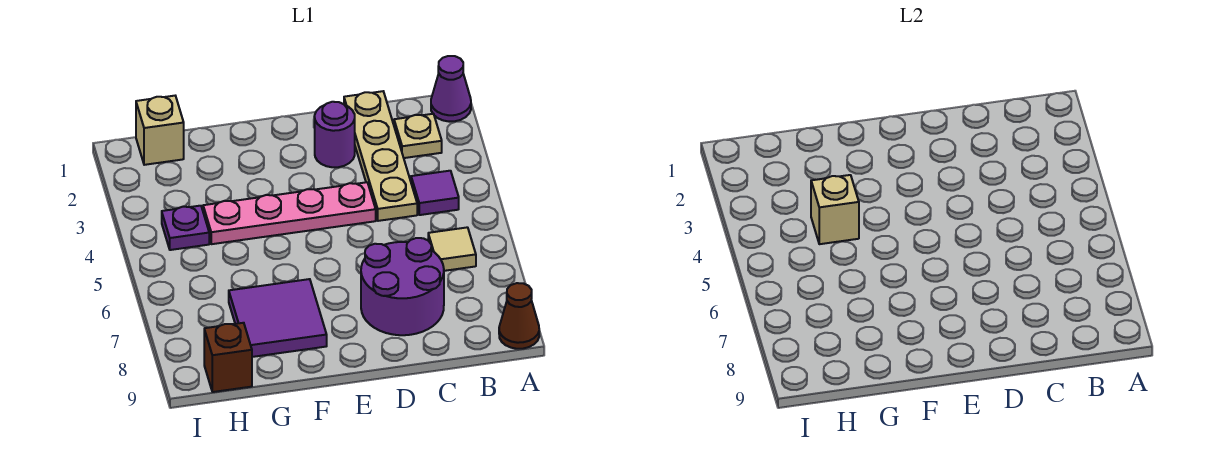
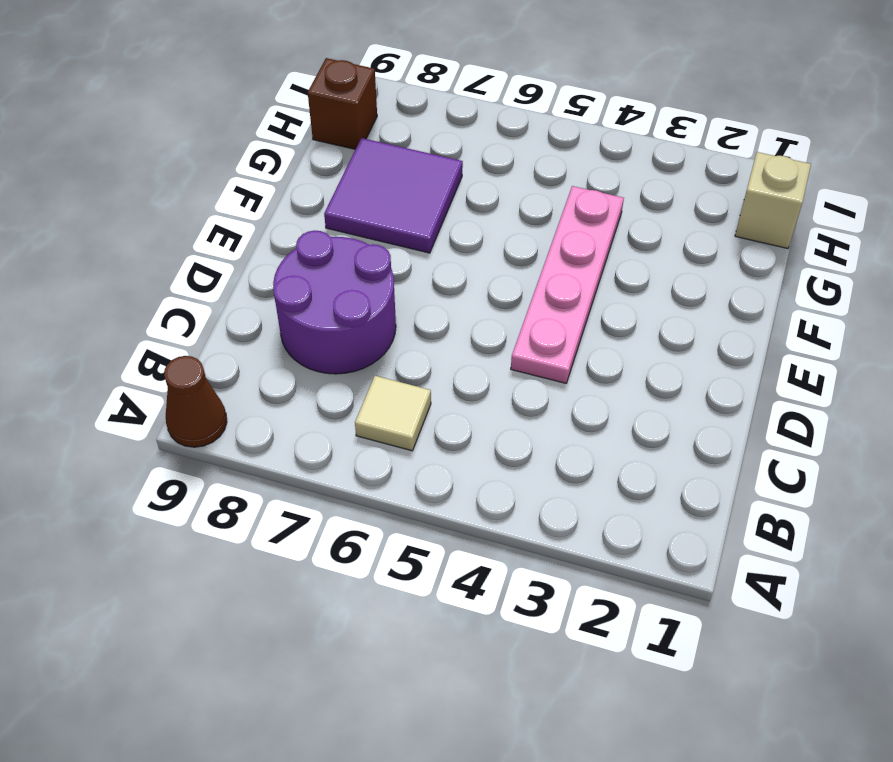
none -> purple cone A1 level 1
none -> tan plate B2 level 1
none -> purple tile B4 level 1

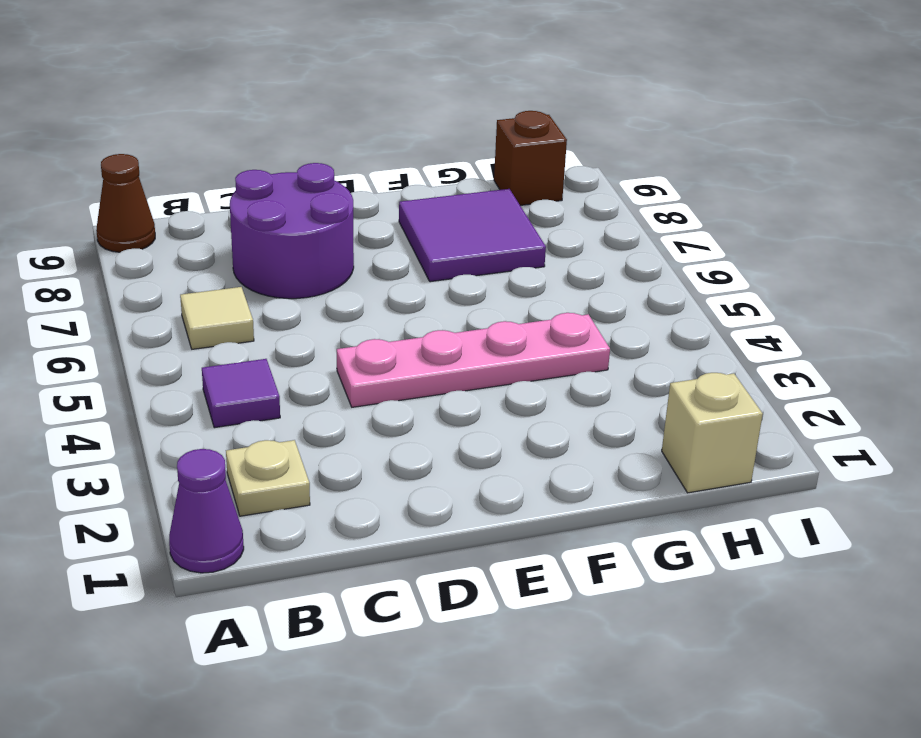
none -> tan plate C1:C4 level 1
none -> purple round brick D2 level 1
none -> purple plate H4 level 1

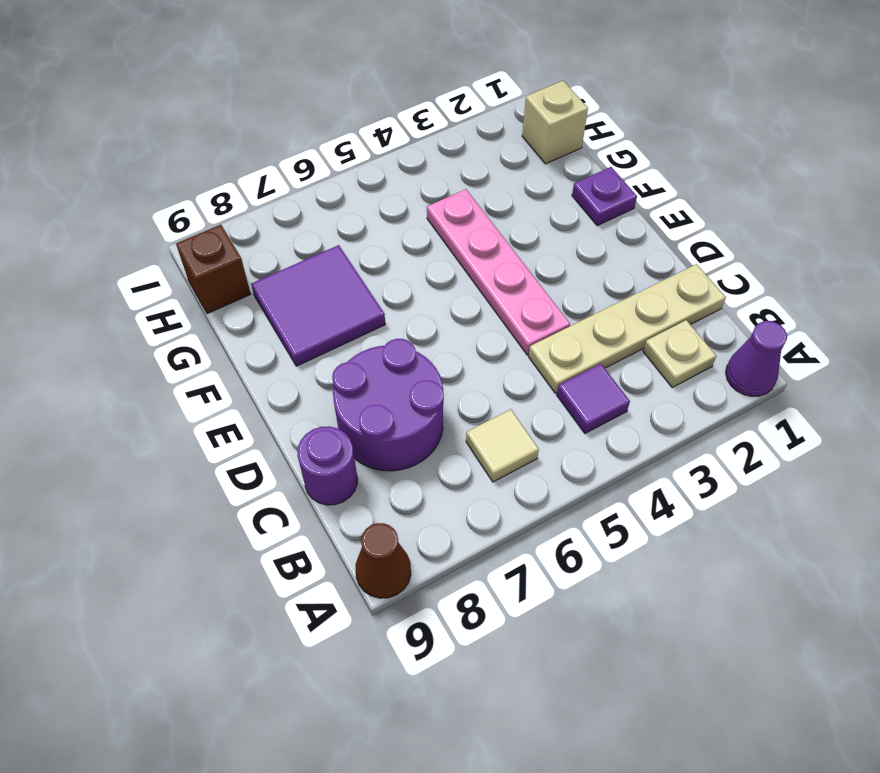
purple round brick C9 level 1 -> purple round brick D2 level 1
purple plate F1 level 1 -> purple plate H4 level 1
none -> tan brick G4 level 2

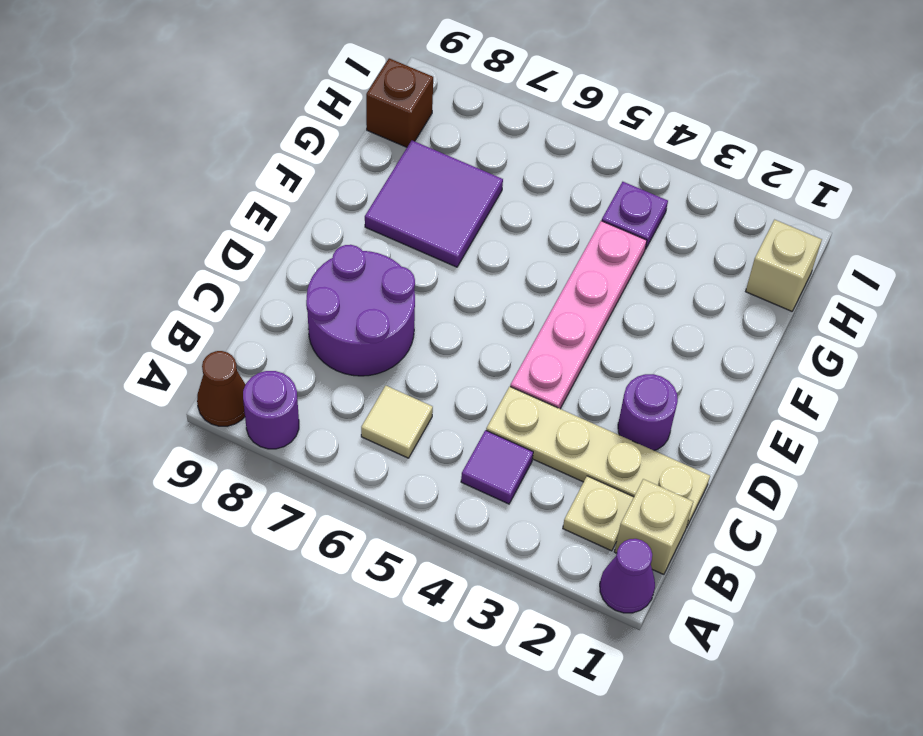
purple round brick A8 level 1 -> none
tan brick B1 level 1 -> tan brick G4 level 2

